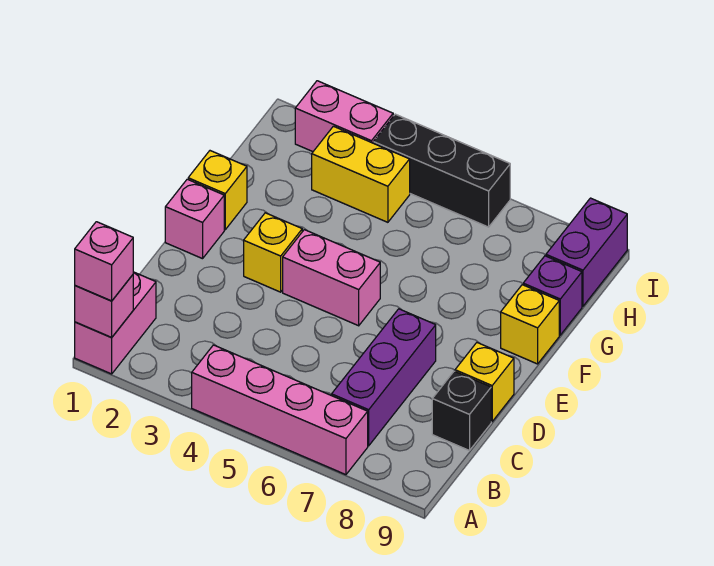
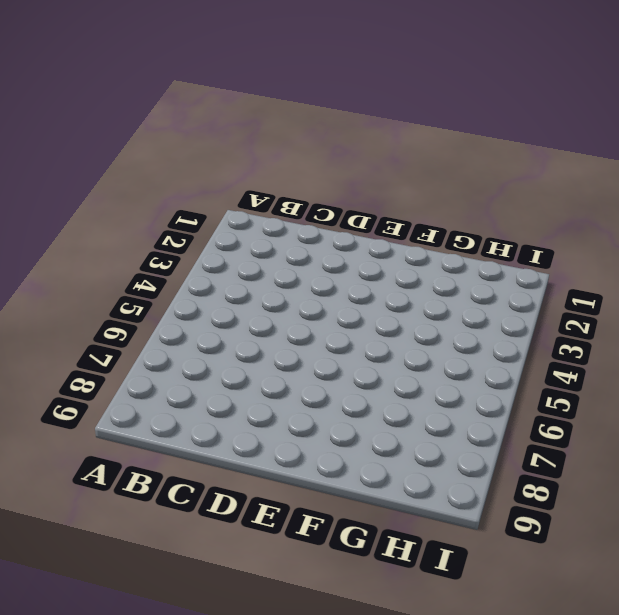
none -> pink brick A1:B1 level 1
none -> pink brick A4:A7 level 1
none -> purple brick B7:D7 level 1

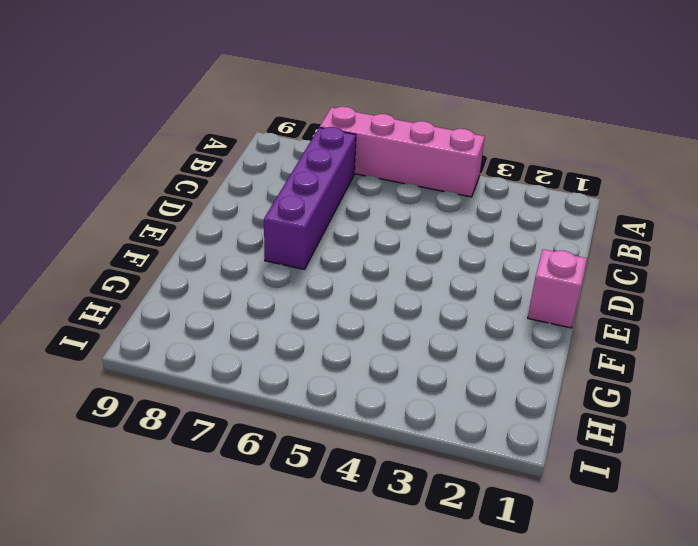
purple brick B7:E7 level 1 -> purple brick B7:D7 level 1
none -> pink brick A1:B1 level 1
none -> black brick C9 level 1
none -> yellow brick D9 level 1

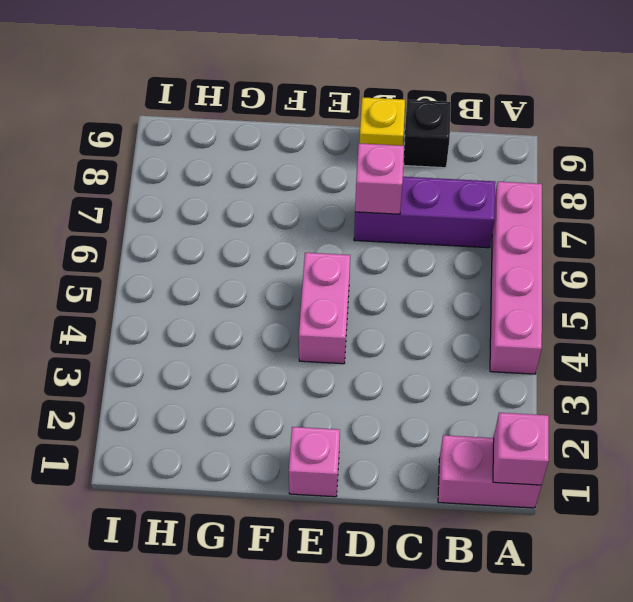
pink brick D7 level 2 -> pink brick A1 level 3
none -> yellow brick E3 level 1
none -> yellow brick F1 level 1
none -> yellow brick F9 level 1

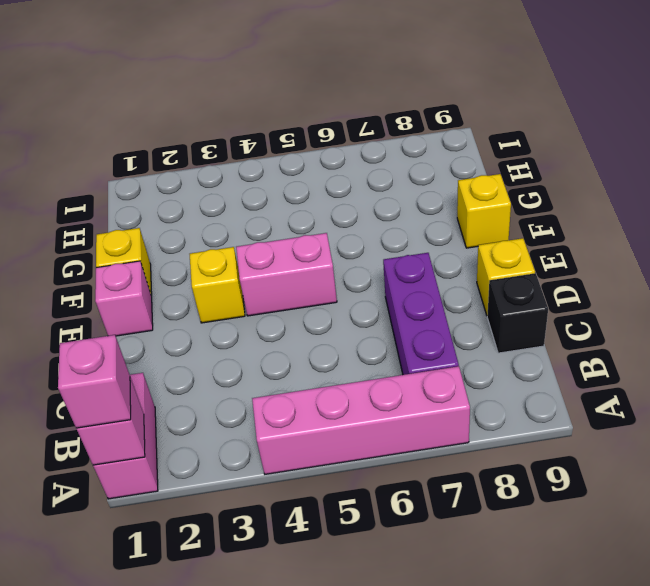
none -> purple brick G9 level 1
none -> yellow brick H3:H4 level 1
none -> purple brick H9:I9 level 1

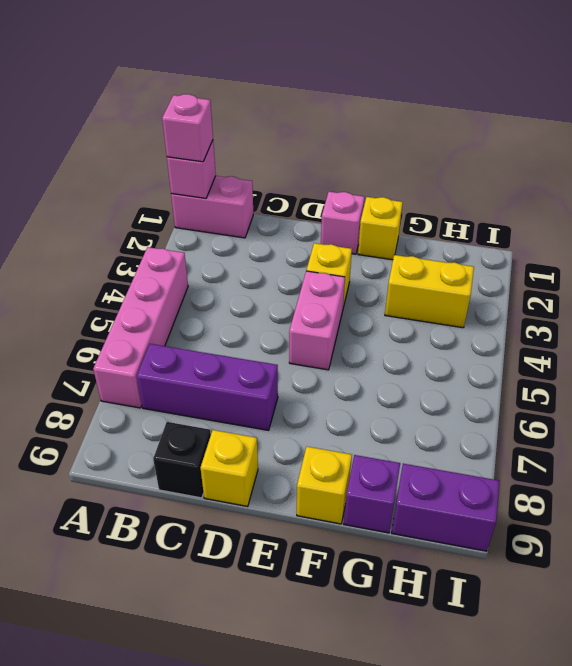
yellow brick G3:H3 level 1 -> yellow brick H3:H4 level 1
none -> pink brick I2:I3 level 1
none -> black brick I4:I6 level 1

